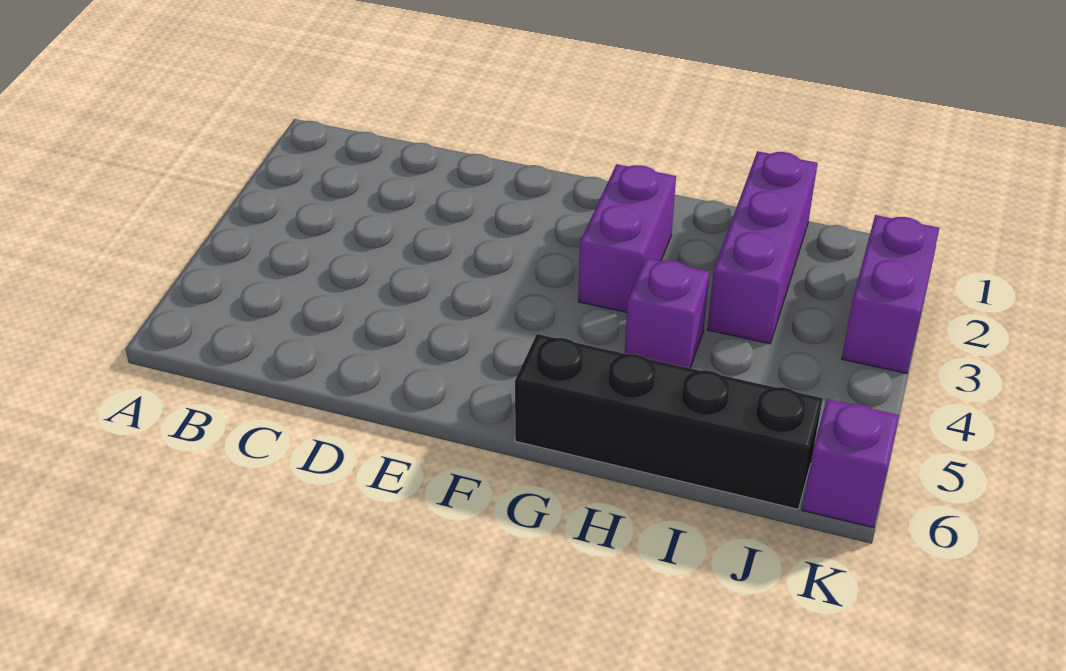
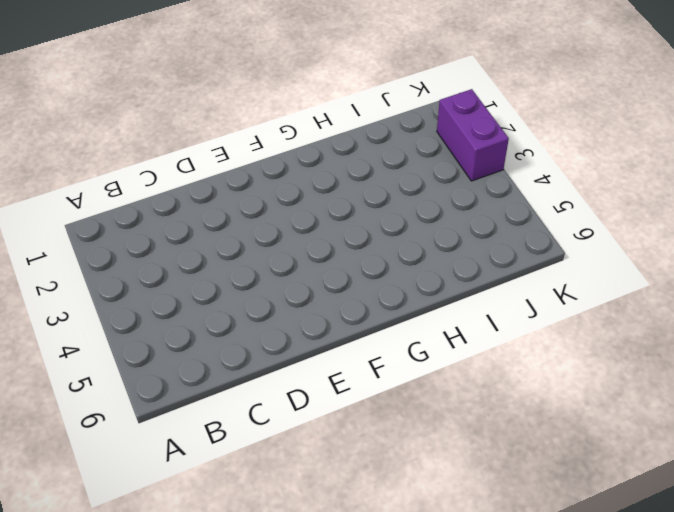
none -> purple brick G2:G3 level 1
none -> black brick G6:J6 level 1

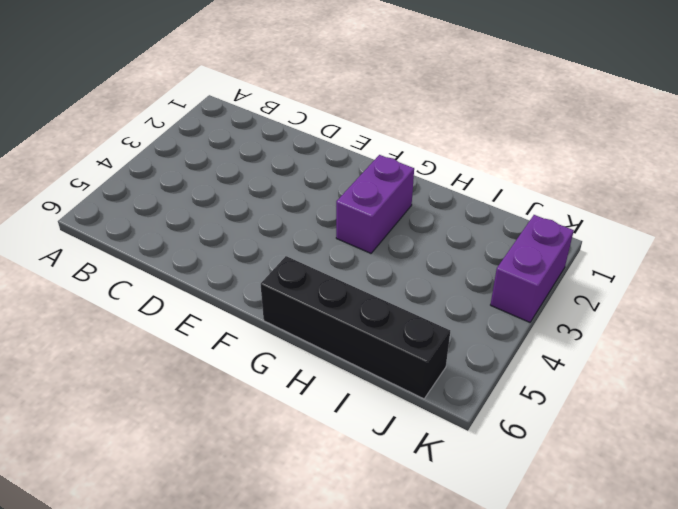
none -> purple brick H4 level 1
none -> purple brick I1:I3 level 1

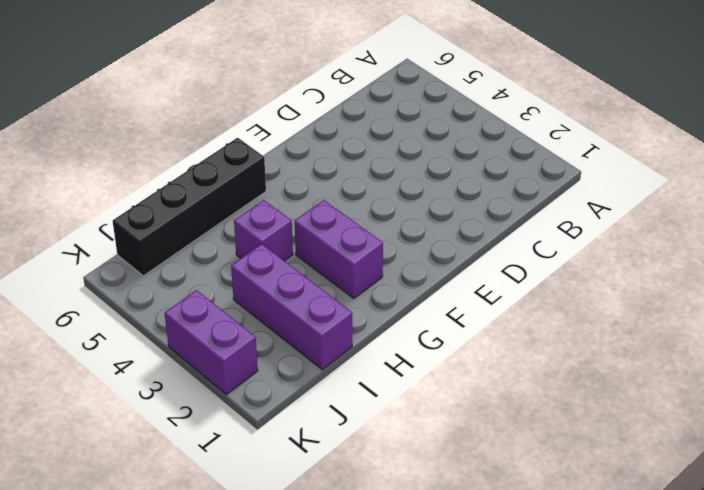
none -> purple brick K6 level 1

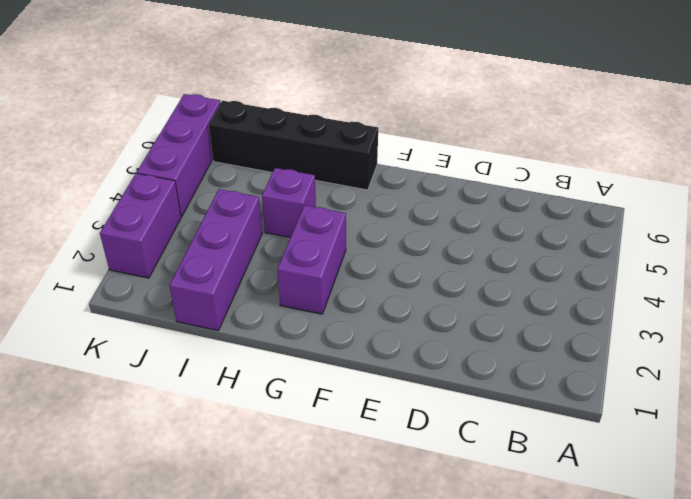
purple brick K4:K6 level 1 -> purple brick K6 level 1

